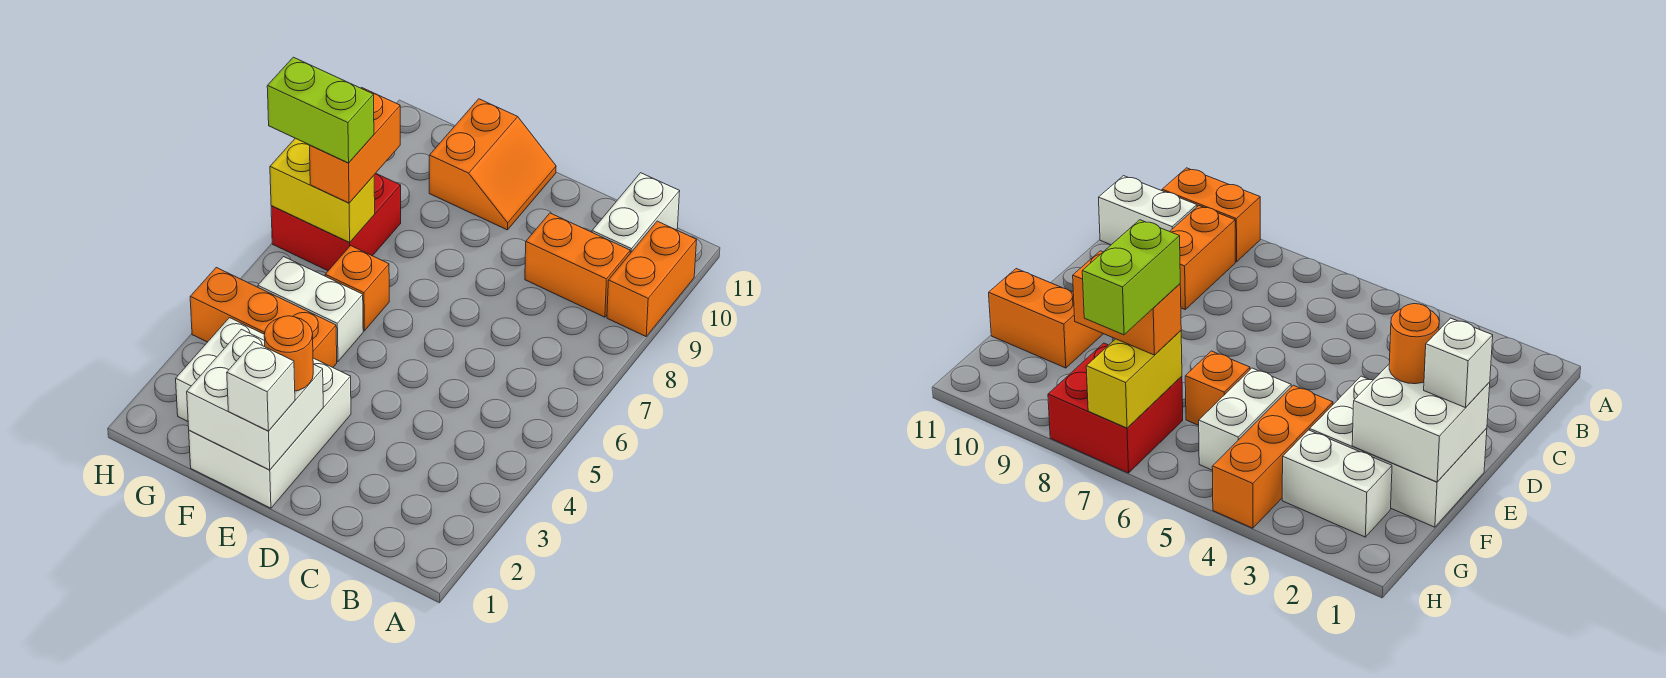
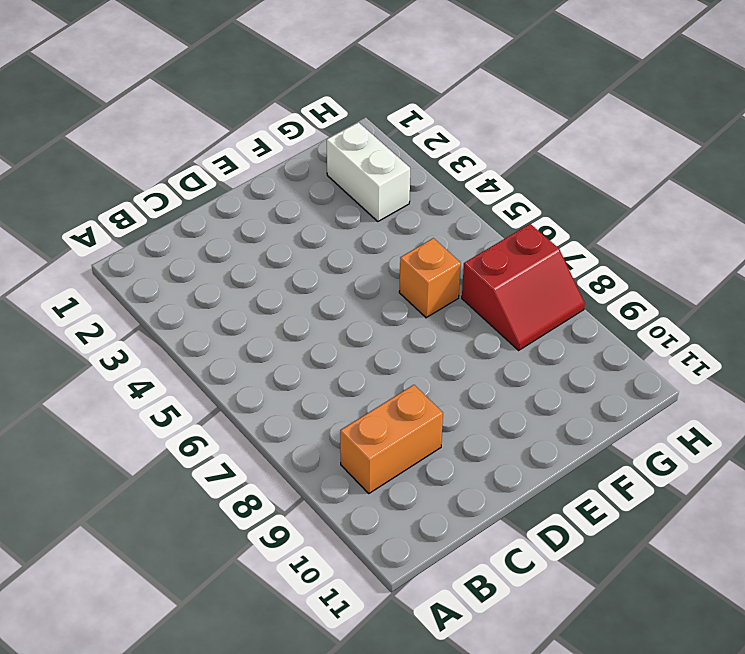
red slope G7:H8 level 1 top 7 -> red brick G7:H8 level 1
none -> orange brick A9:A10 level 1
none -> white brick B10:B11 level 1
none -> white brick E1:F3 level 1

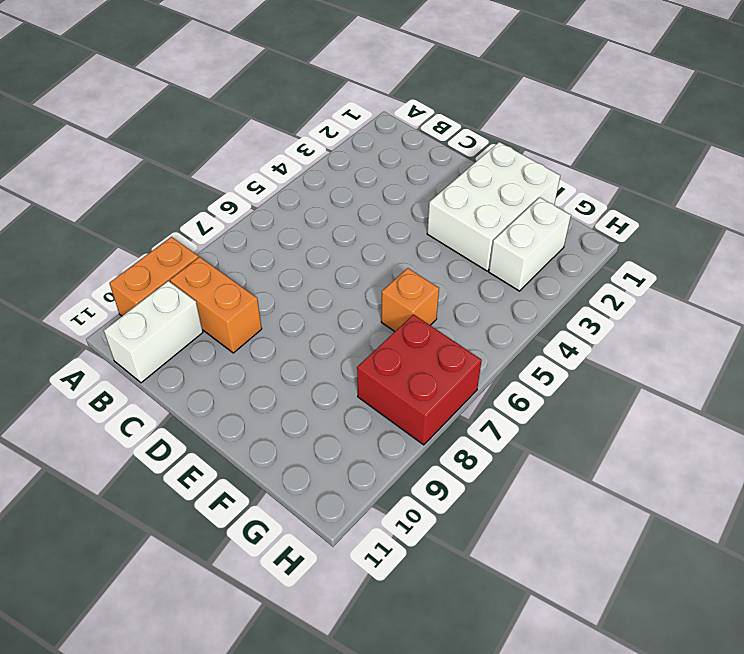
none -> orange slope E10:F11 level 1 top F
none -> orange brick F4:H4 level 1
none -> white brick F5:G5 level 1

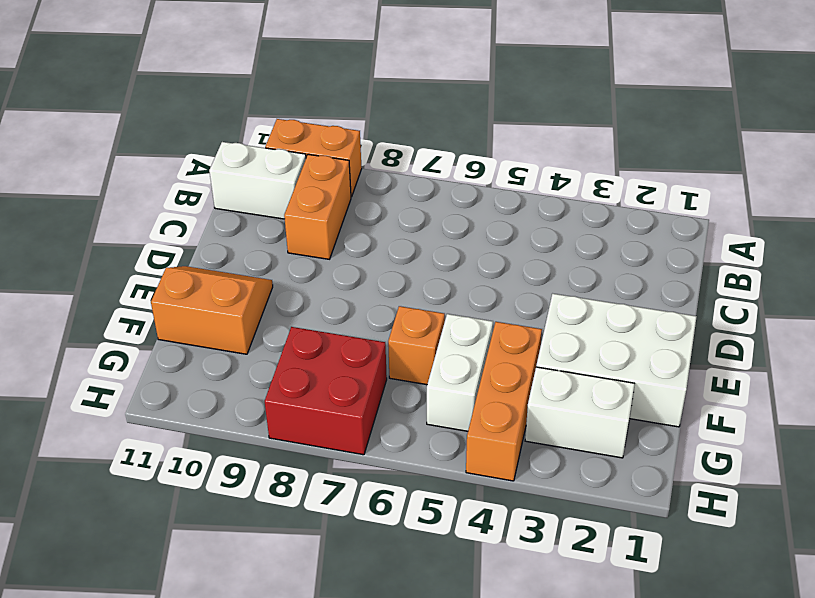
none -> white brick E1:F2 level 2
none -> yellow brick G7:H7 level 2
none -> white brick E1 level 3

